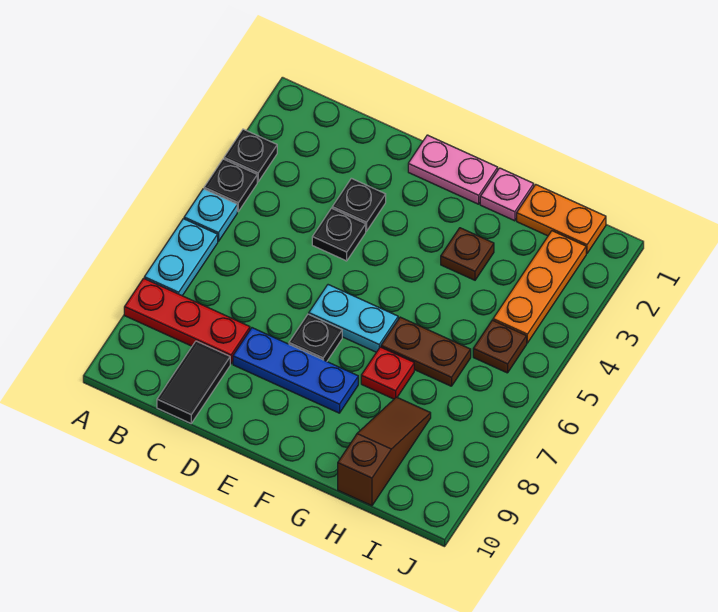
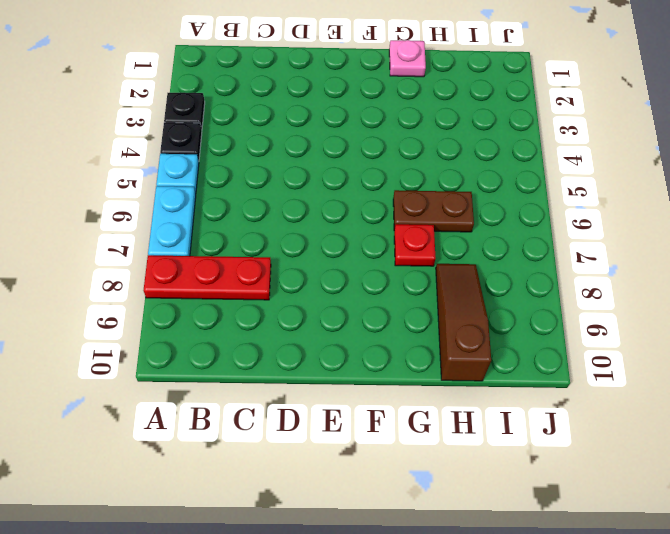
none -> black tile C9:C10 level 1
none -> black plate D3 level 1
none -> black plate D4 level 1

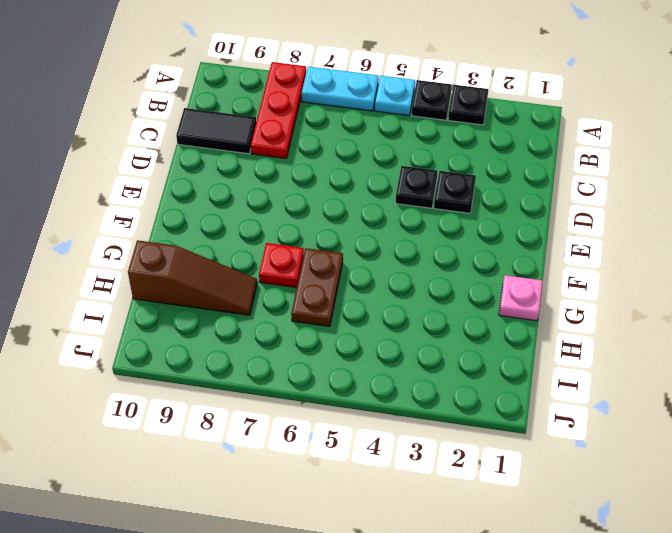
none -> blue plate D8:F8 level 1
none -> pink plate E1:F1 level 1
none -> cyan plate E6:F6 level 1

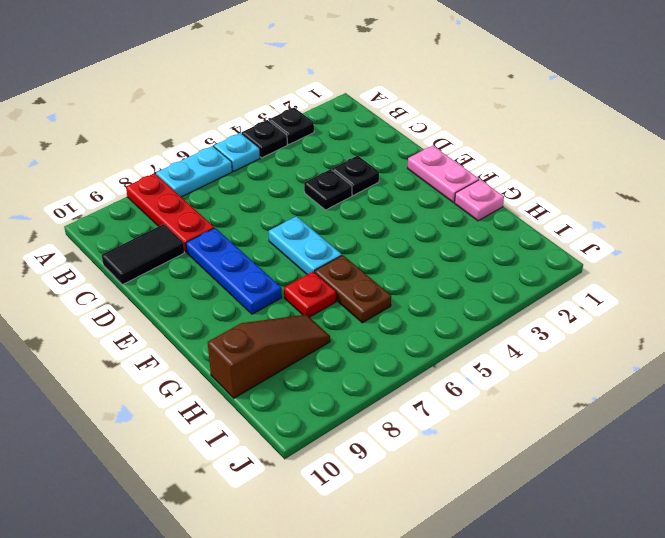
none -> black plate E7 level 1
none -> brown plate G3 level 1
none -> orange plate H1:I1 level 1

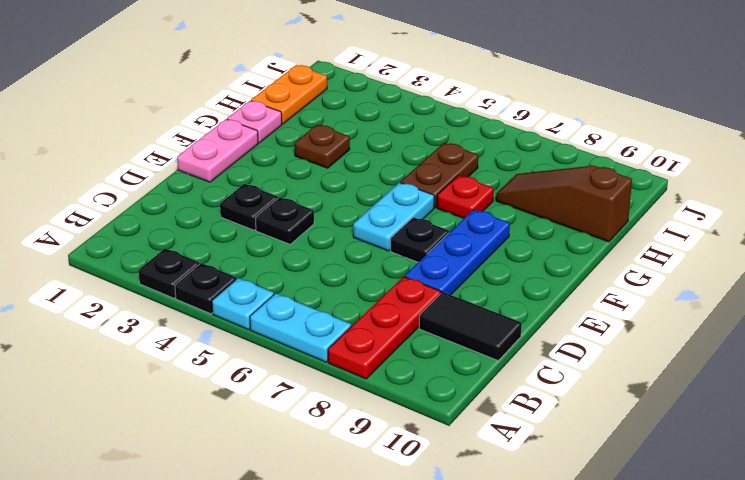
none -> orange plate I2:I4 level 1
none -> brown plate I5 level 1

